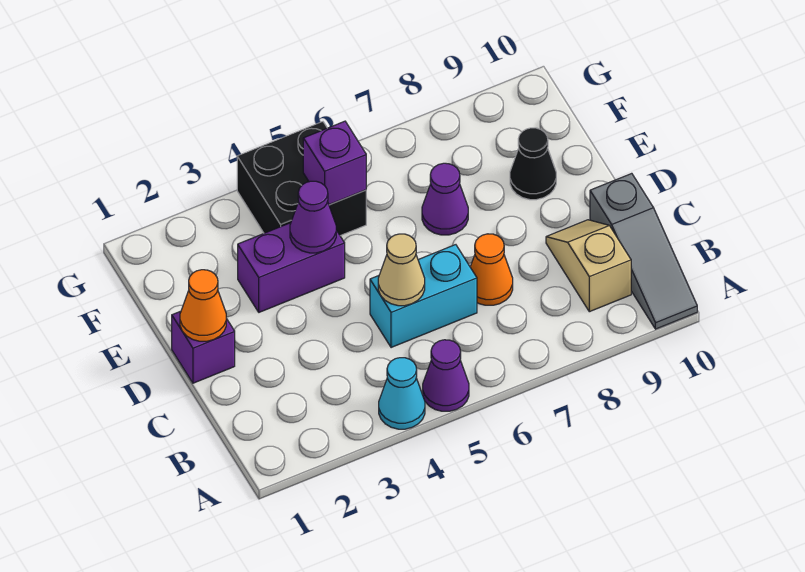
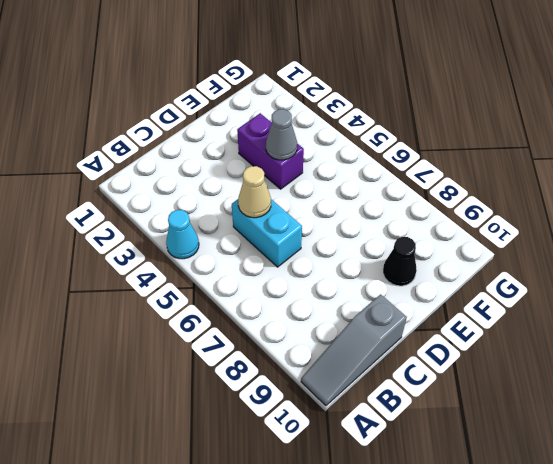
grey cone E4 level 2 -> purple cone E4 level 2
none -> purple cone A5 level 1
none -> tan slope B9:C9 level 1 top B
none -> orange cone C7 level 1

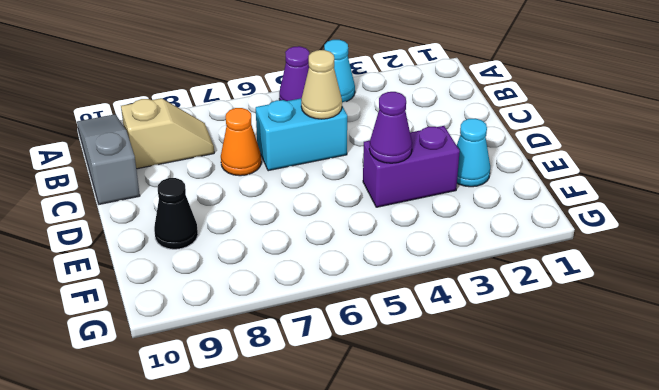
tan slope B8:B9 level 1 top 9 -> tan slope B9:C9 level 1 top B
cyan cone E2 level 1 -> none
none -> purple brick D1 level 1
none -> purple cone E7 level 1
none -> black brick F4:G5 level 1

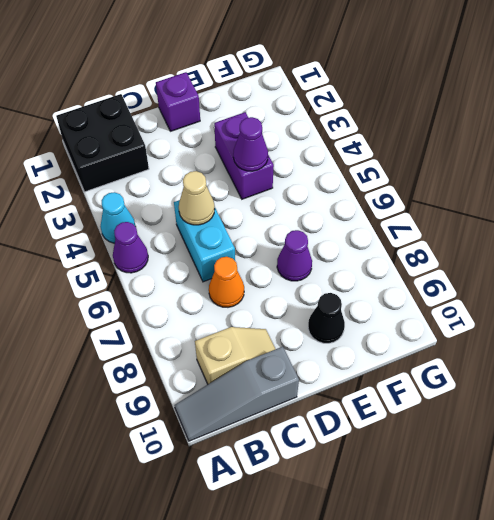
black brick A1:B2 level 1 -> black brick F4:G5 level 1
none -> orange cone D1 level 2
none -> purple brick F5 level 2

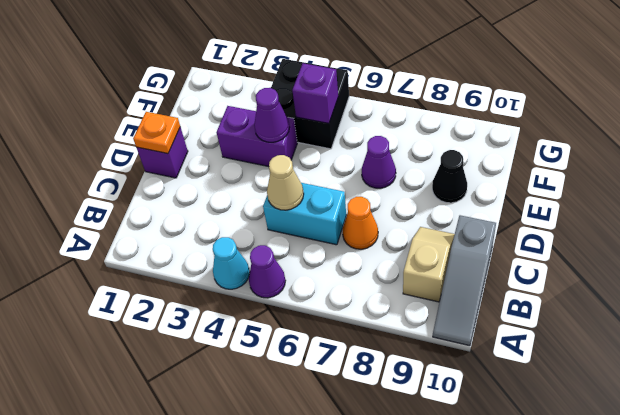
orange plate D1 level 2 -> orange cone D1 level 2

